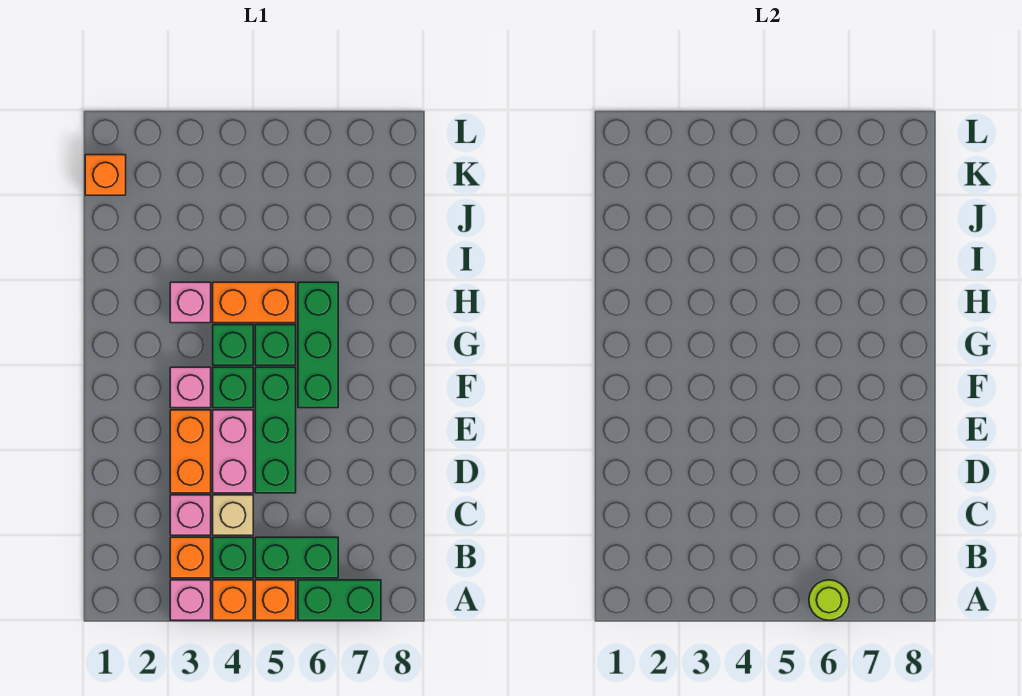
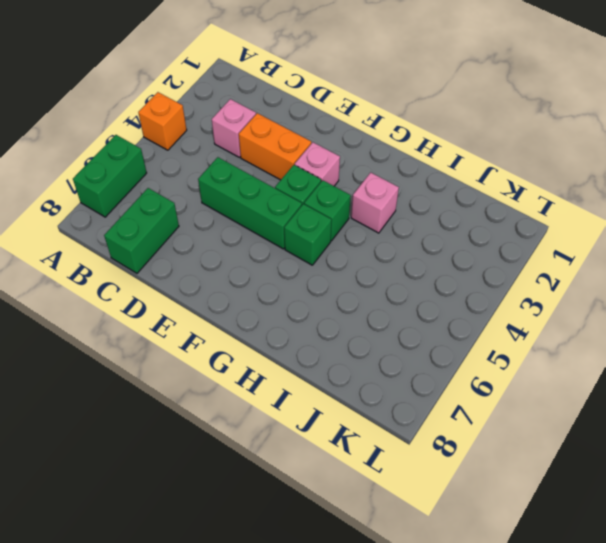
green brick C7:C8 level 1 -> green brick B5:B6 level 1
none -> pink brick A3 level 1
none -> orange brick A5 level 1
none -> orange brick B3 level 1

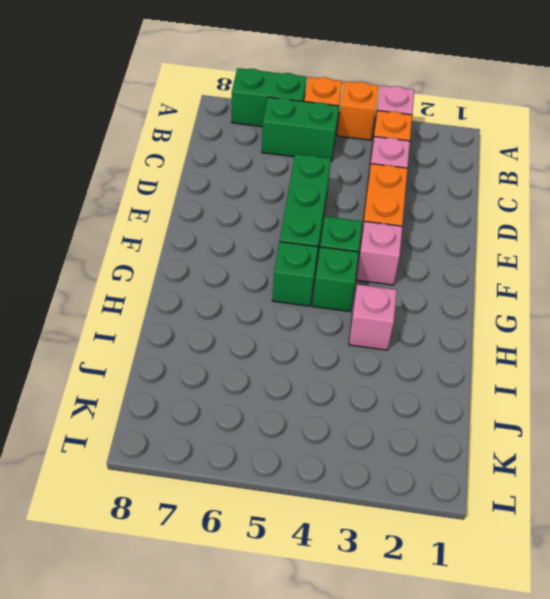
none -> green brick B4 level 1
none -> tan brick C4 level 1
none -> pink brick D4:E4 level 1

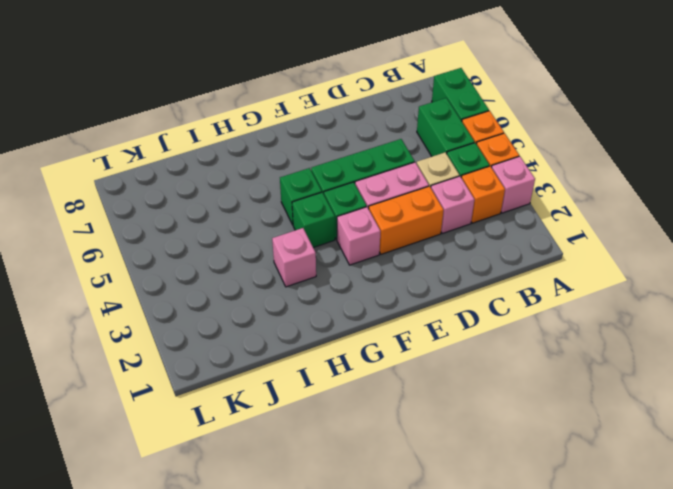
none -> green brick F6:H6 level 1
none -> orange brick H4:H5 level 1
none -> orange brick K1 level 1

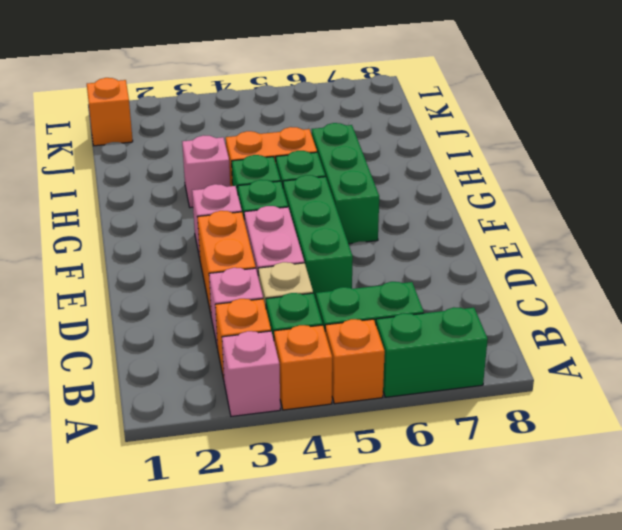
none -> lime round brick A6 level 2

